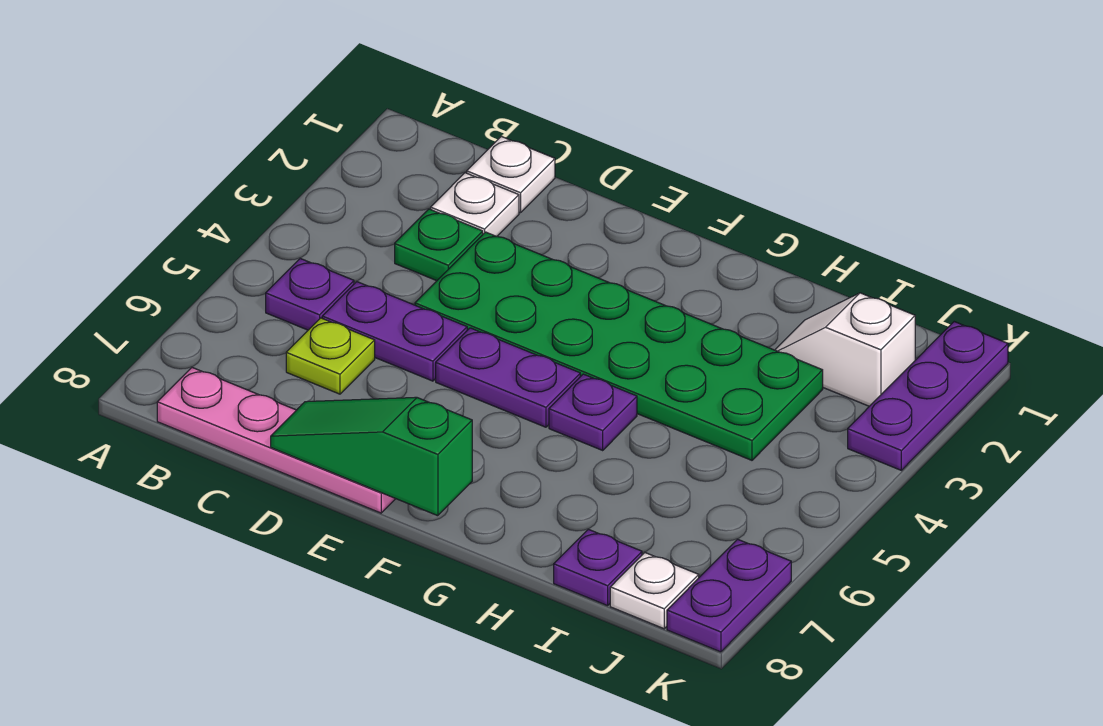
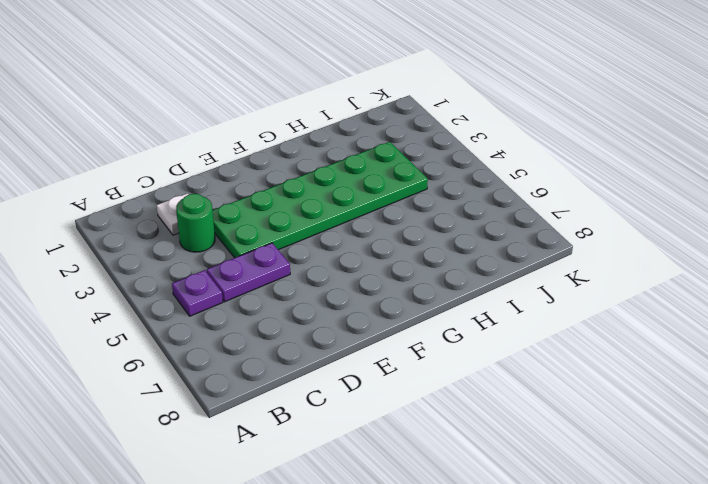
green round brick C3 level 1 -> green plate C3 level 1
none -> pink plate B8:E8 level 1
none -> white plate C1 level 1
none -> lime plate C6 level 1

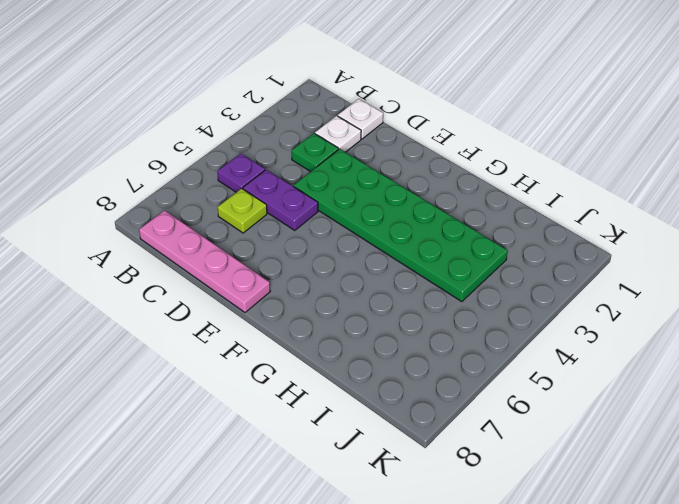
none -> purple plate E5:F5 level 1
none -> purple plate G5 level 1
none -> white slope I2:J2 level 1 top J

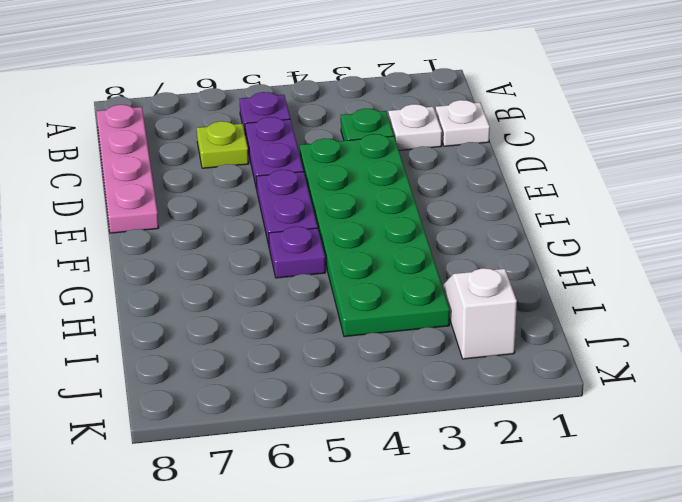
none -> purple plate I8 level 1
none -> white plate J8 level 1
none -> purple plate K1:K3 level 1

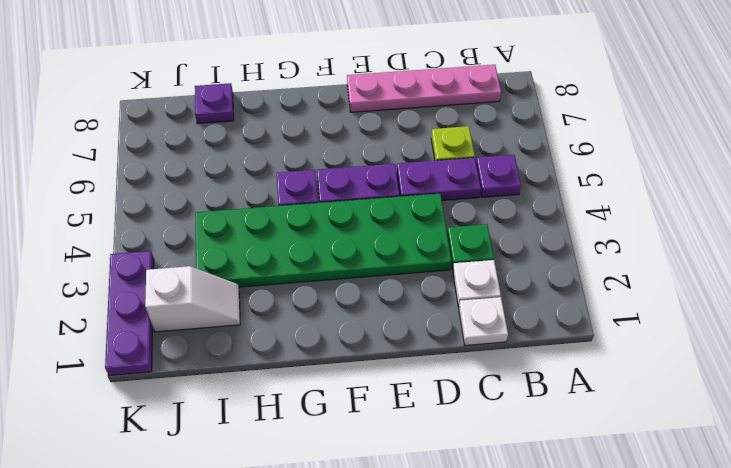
none -> white plate J8 level 1
none -> purple plate K7:K8 level 1
none -> green slope D8:F8 level 2 top F

